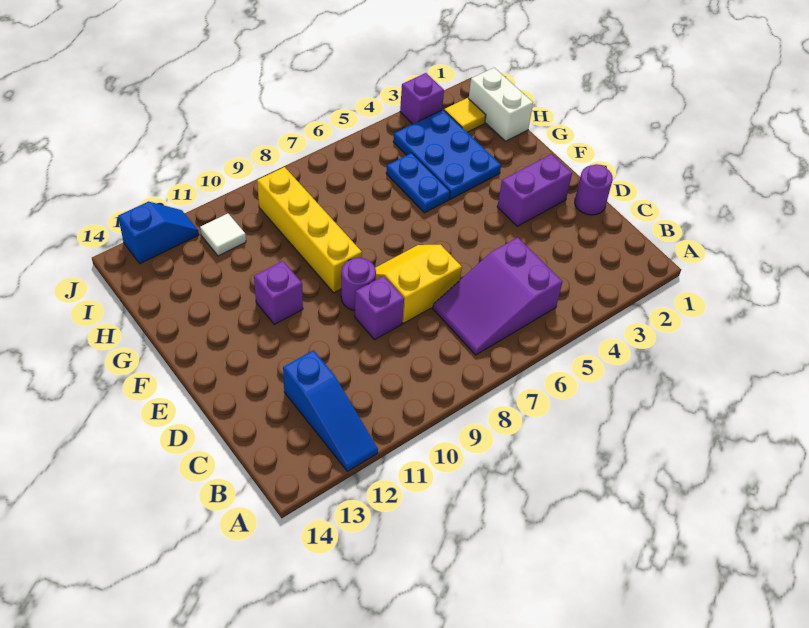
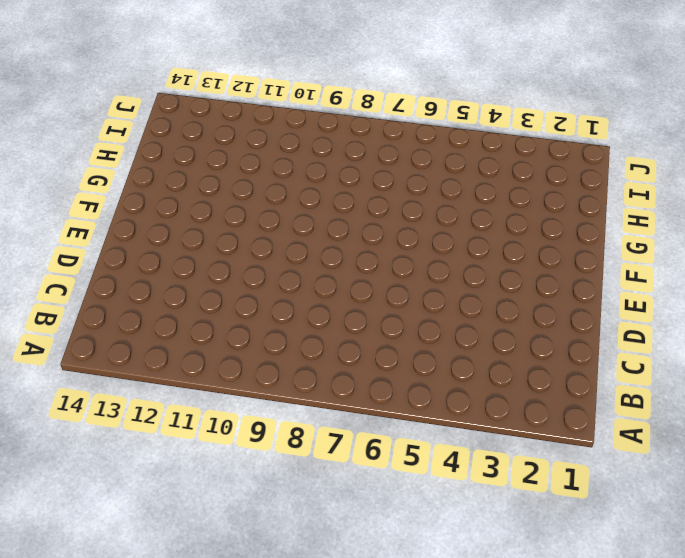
none -> blue slope A12:C12 level 1 top C
none -> purple slope B5:C7 level 1 top 5
none -> purple round brick D1 level 1

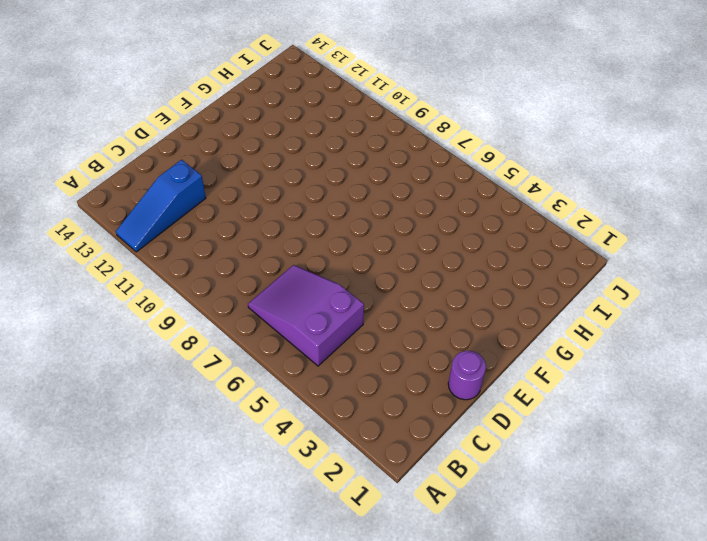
none -> yellow slope D7:E8 level 1 top D
none -> purple brick D9 level 1
none -> purple brick E2:E3 level 1

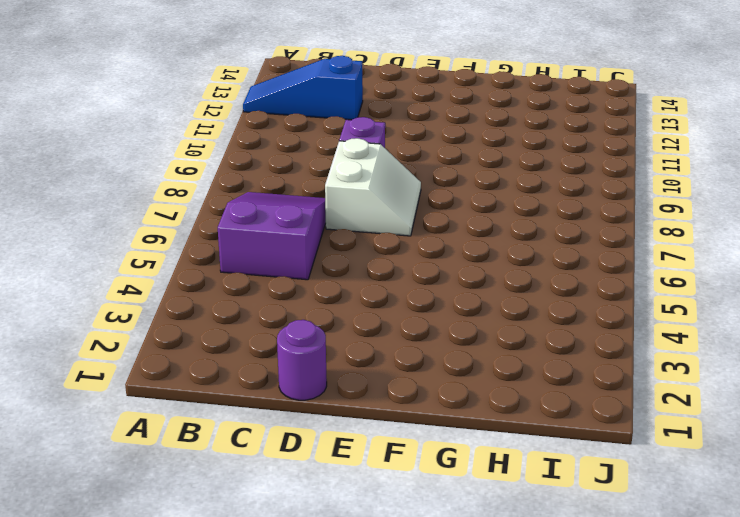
white slope D7:E8 level 1 top D -> yellow slope D7:E8 level 1 top D
none -> purple brick E2:E3 level 1
none -> purple round brick E9 level 1
none -> yellow brick F9:I9 level 1

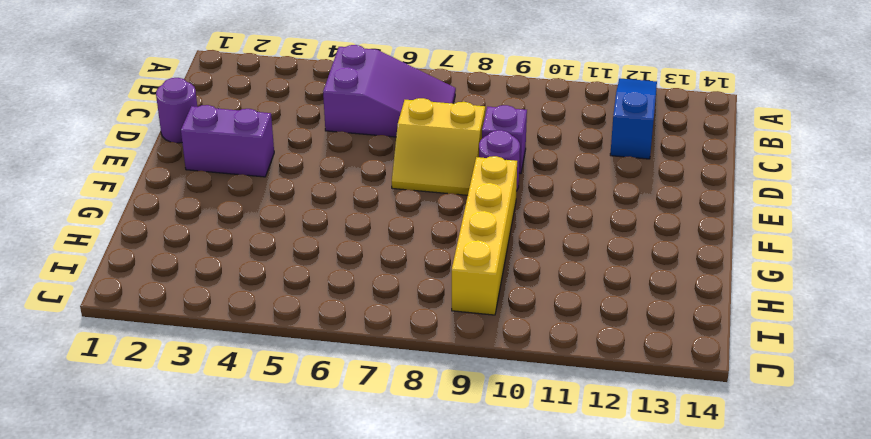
none -> purple brick F11 level 1
none -> blue plate G3:I4 level 1
none -> blue plate G5:H5 level 1

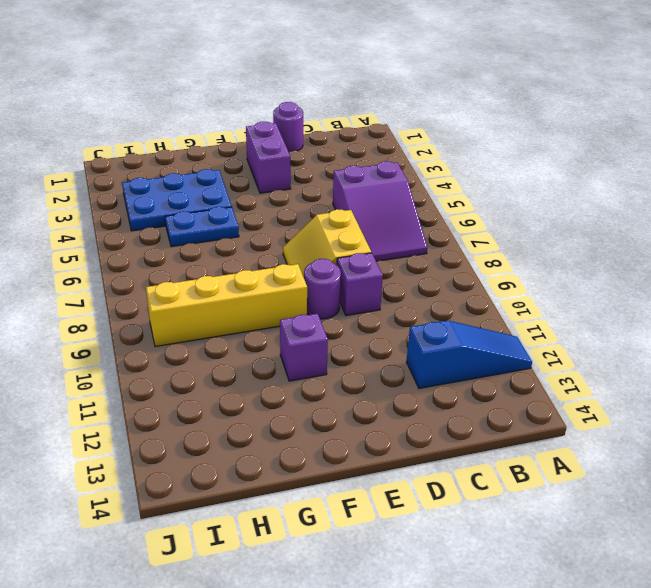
none -> white brick H1:I1 level 1
none -> yellow tile I2 level 1
none -> white tile I11 level 1

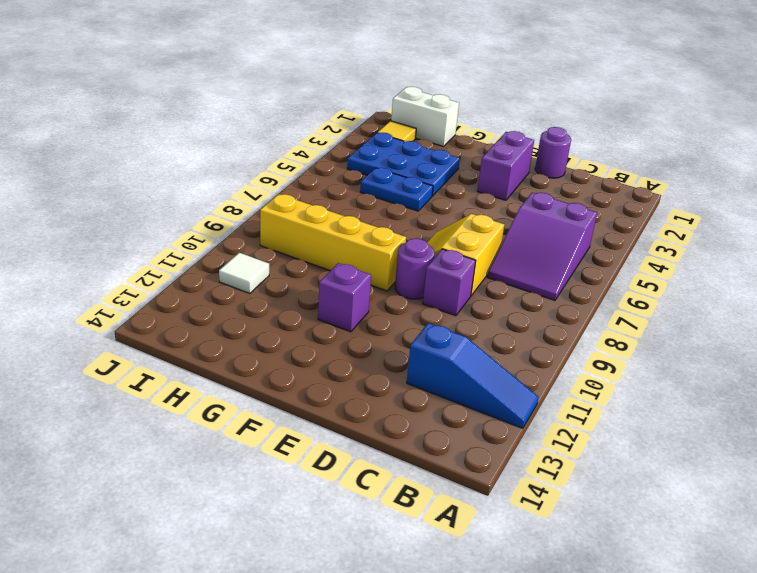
none -> purple brick J3 level 1
none -> blue slope J12:J13 level 1 top 13

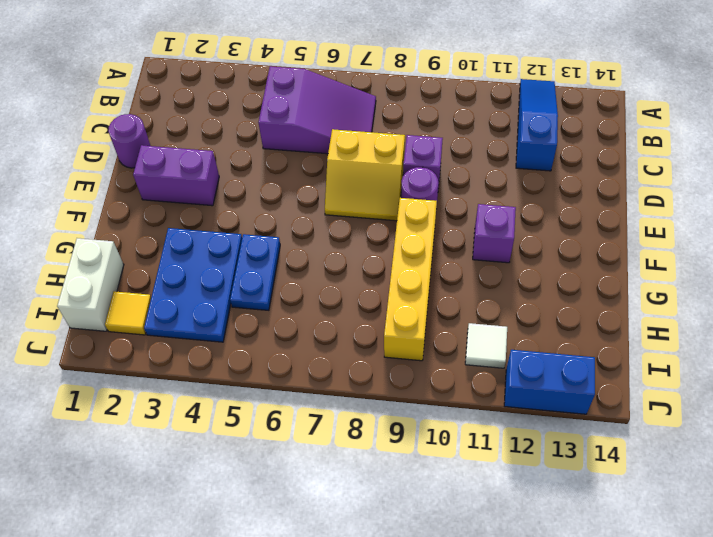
blue brick J12:J13 level 1 -> blue slope J12:J13 level 1 top 13
none -> purple brick J3 level 1

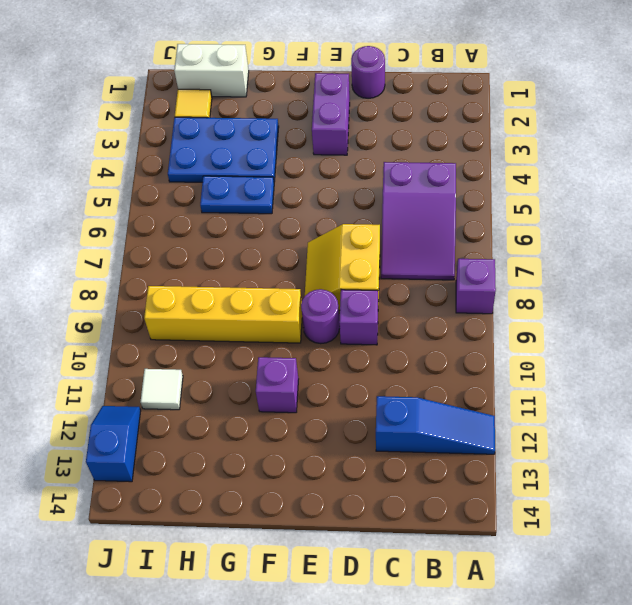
purple brick A8 level 1 -> purple brick J3 level 1

